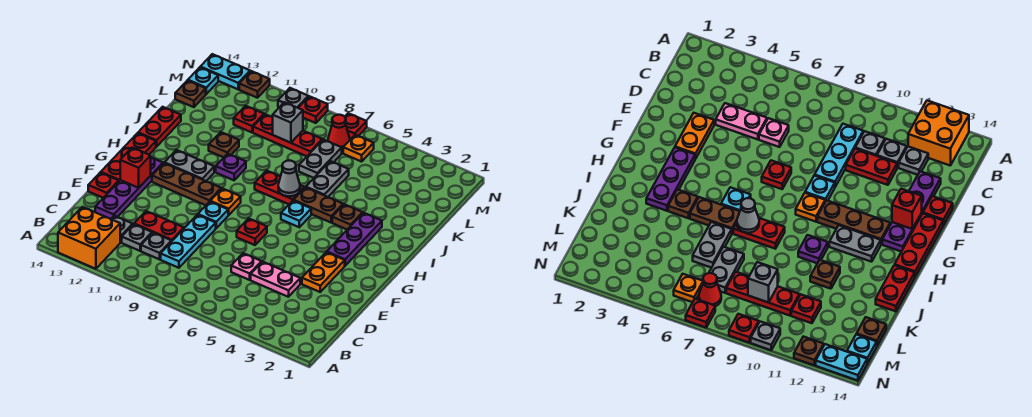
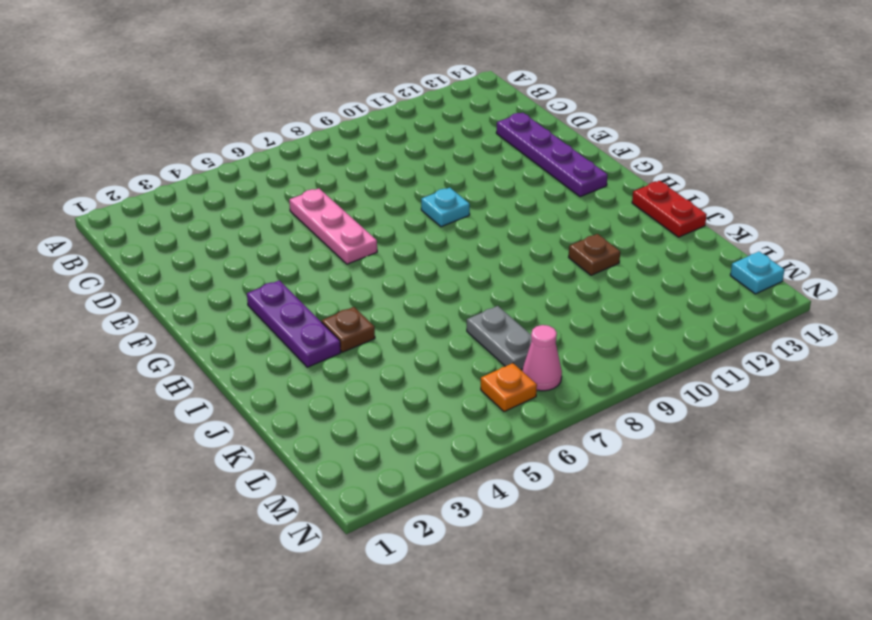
pink plate D6:F6 level 1 -> pink plate D6 level 1
pink cone M7 level 1 -> red cone M7 level 1
none -> orange brick A12:B13 level 1
none -> cyan plate C9:E9 level 1
none -> grey plate C10 level 1
none -> grey plate C11 level 1

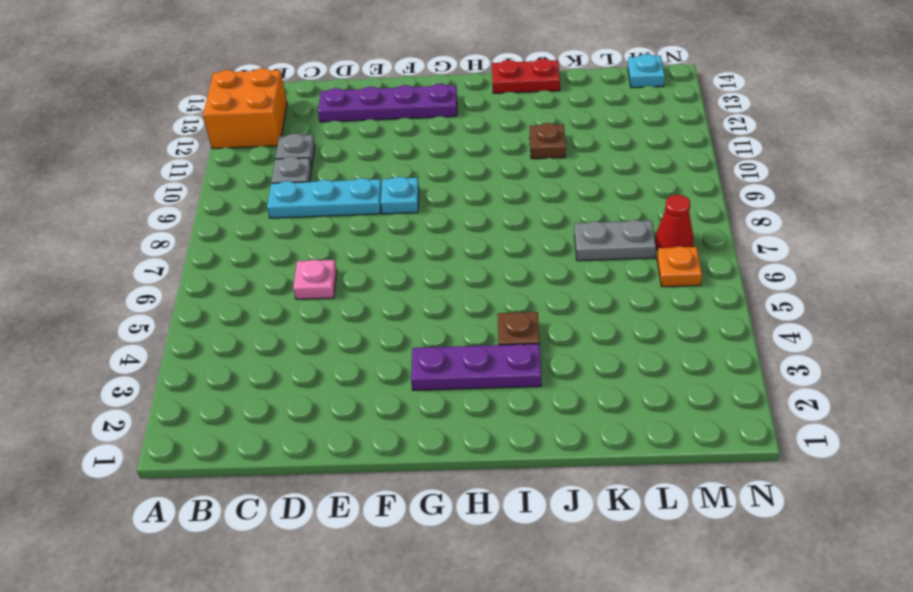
none -> grey plate C12 level 1
none -> pink plate D4:D5 level 1
none -> red plate D10:D11 level 1
none -> orange plate E3:F3 level 1

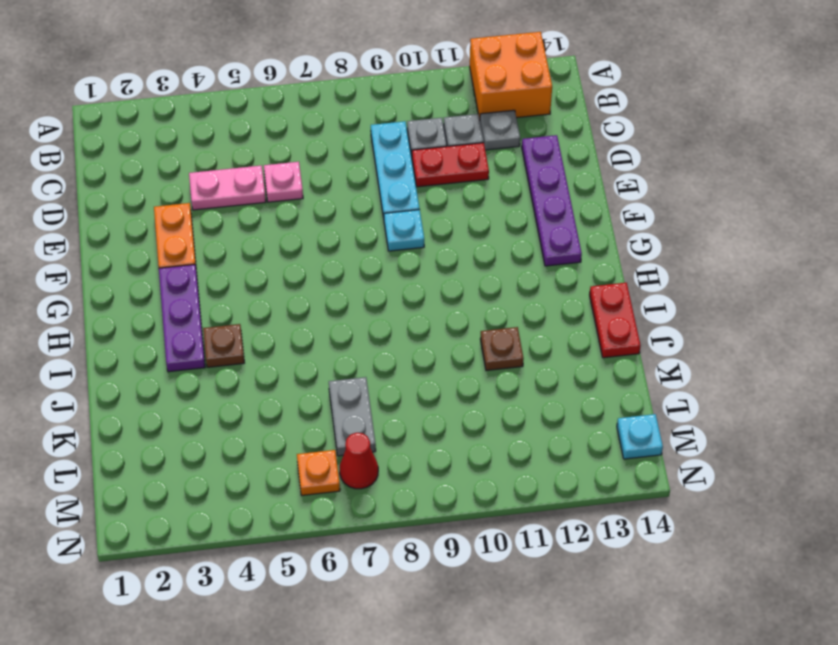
none -> red plate E14 level 1
none -> red plate F7 level 1
none -> red plate F14:H14 level 1
none -> orange plate G9 level 1

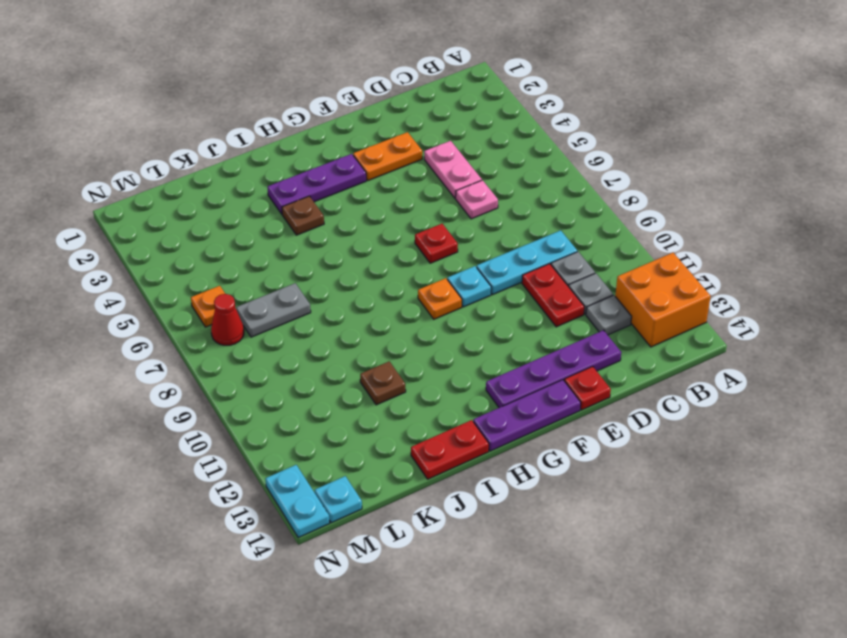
purple plate F14:H14 level 1 -> red plate F14:H14 level 1
none -> brown plate G10:G12 level 1
none -> cyan plate H6 level 1
none -> grey plate H11:H12 level 1
none -> brown plate I5:I6 level 1

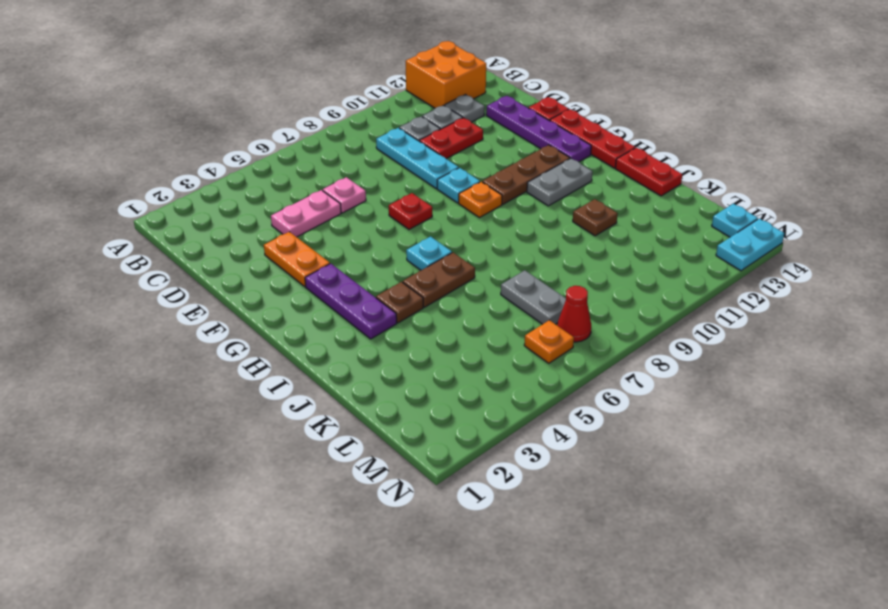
none -> red plate I7:I8 level 1
none -> purple plate I10 level 1
none -> grey plate J6:K6 level 1
none -> red plate L8:L10 level 1

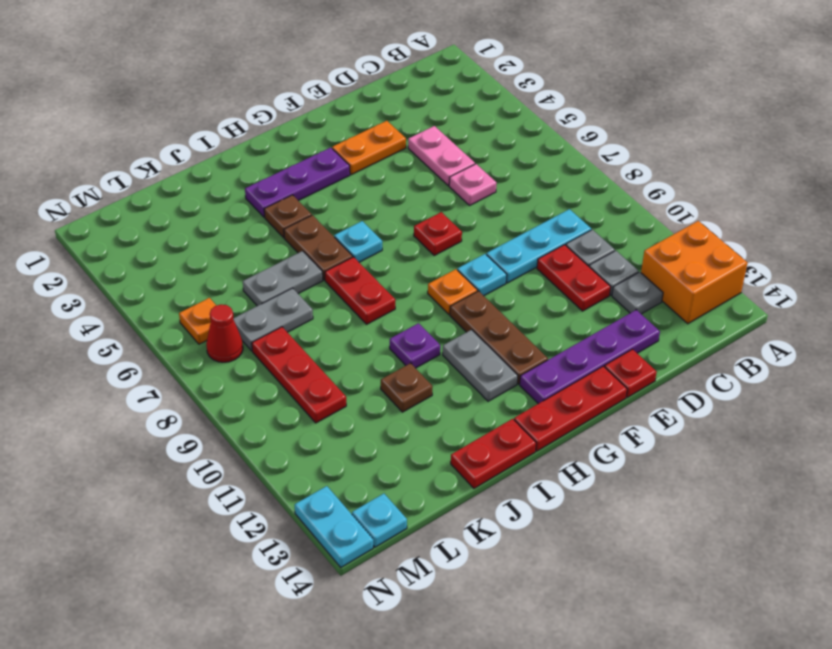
none -> red plate L11 level 1
none -> brown plate L14 level 1
none -> red plate N7 level 1
none -> red plate N9 level 1

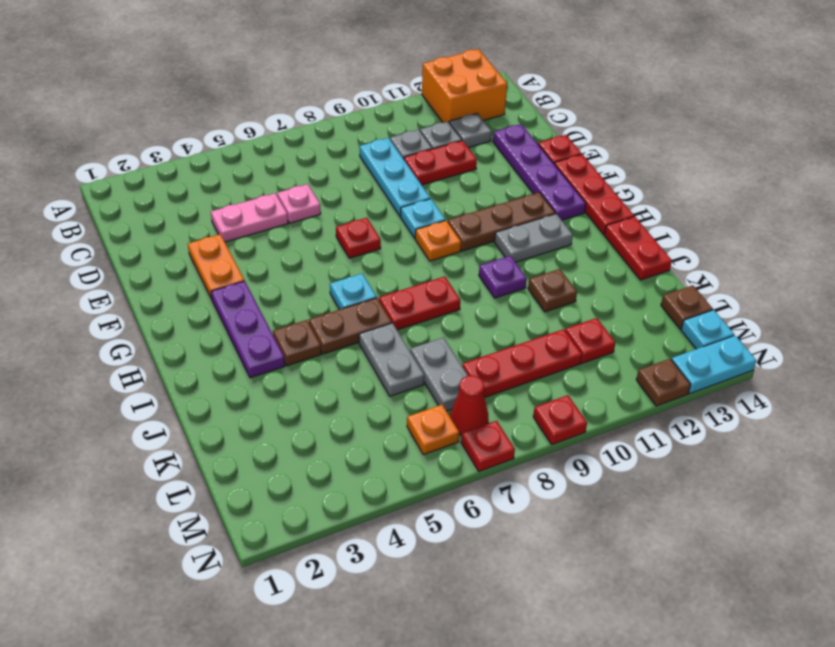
none -> grey plate N10 level 1
none -> red brick F13 level 2
none -> grey cone I7 level 2
none -> grey brick L9 level 2

